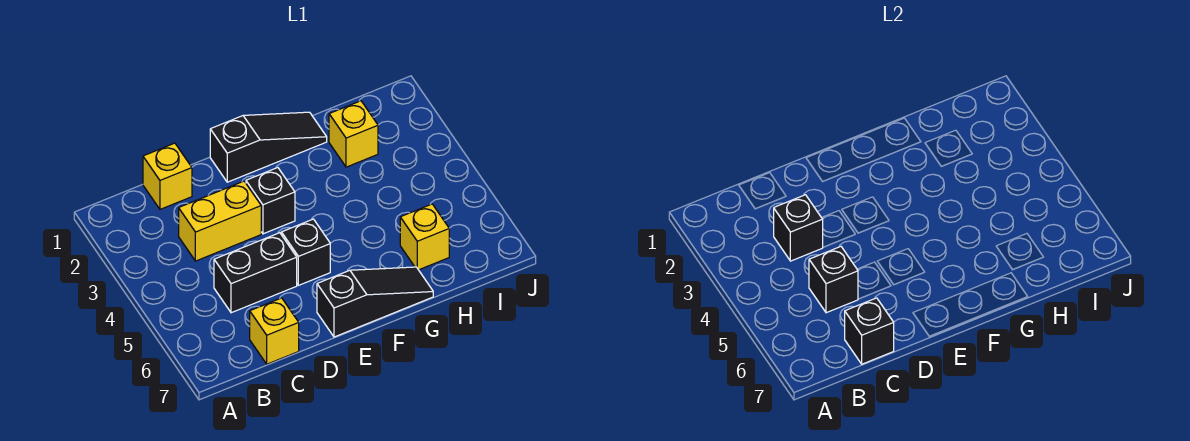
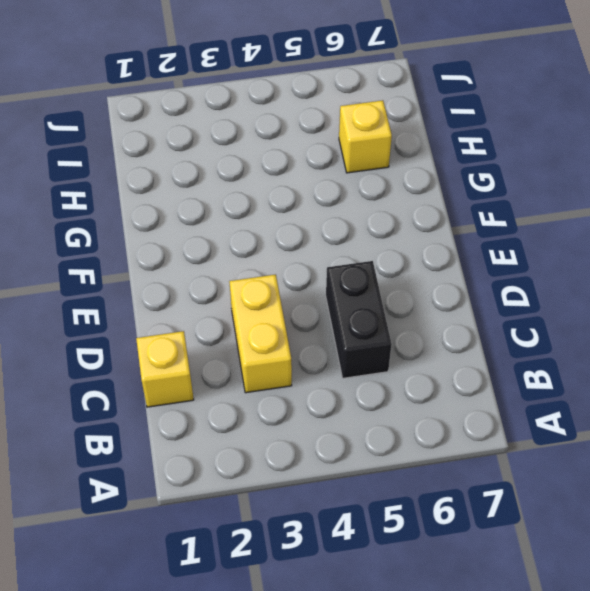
none -> yellow brick C7 level 1
none -> black slope E1:G1 level 1 top E
none -> black brick E3 level 1

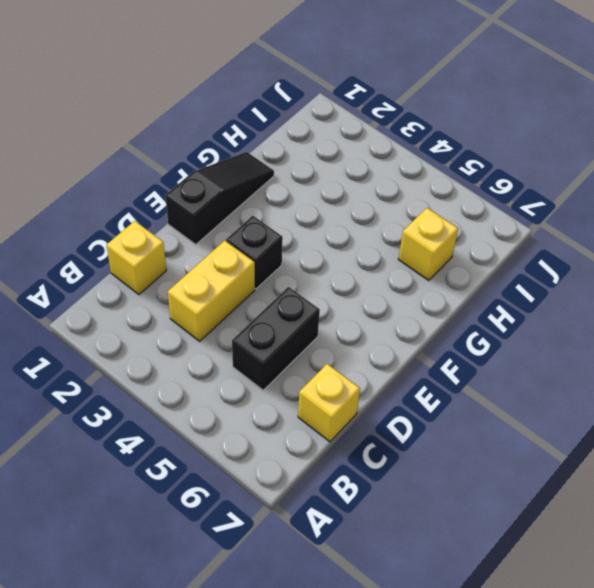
none -> black brick E5 level 1
none -> black slope E7:G7 level 1 top E
none -> yellow brick H2 level 1

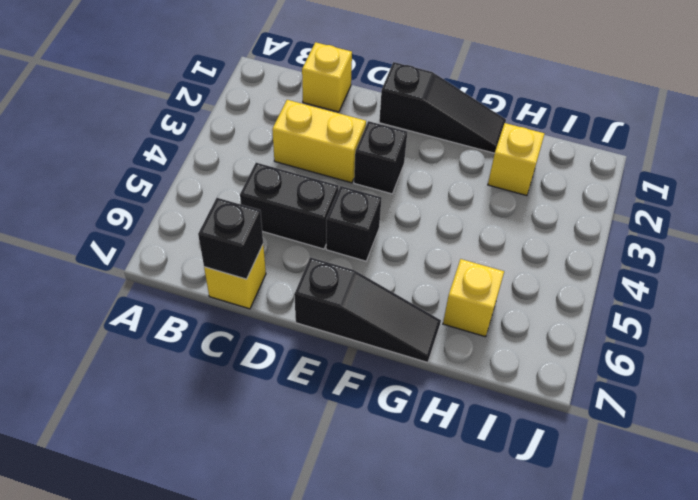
none -> black brick C3 level 2
none -> black brick C5 level 2

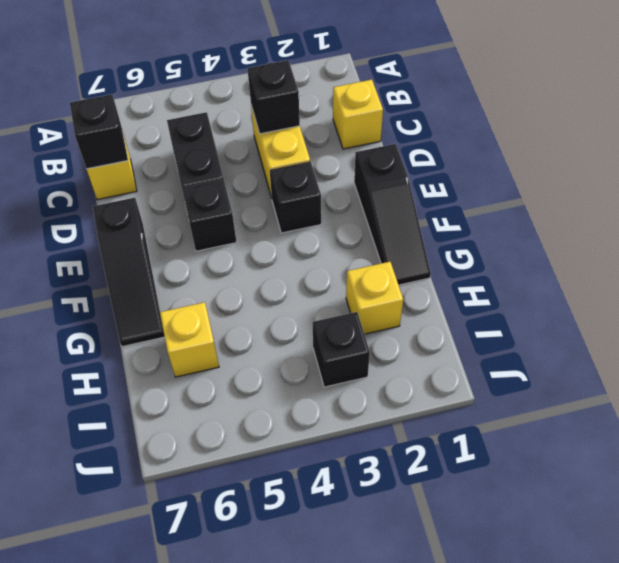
black brick I3 level 1 -> black brick C5 level 2

